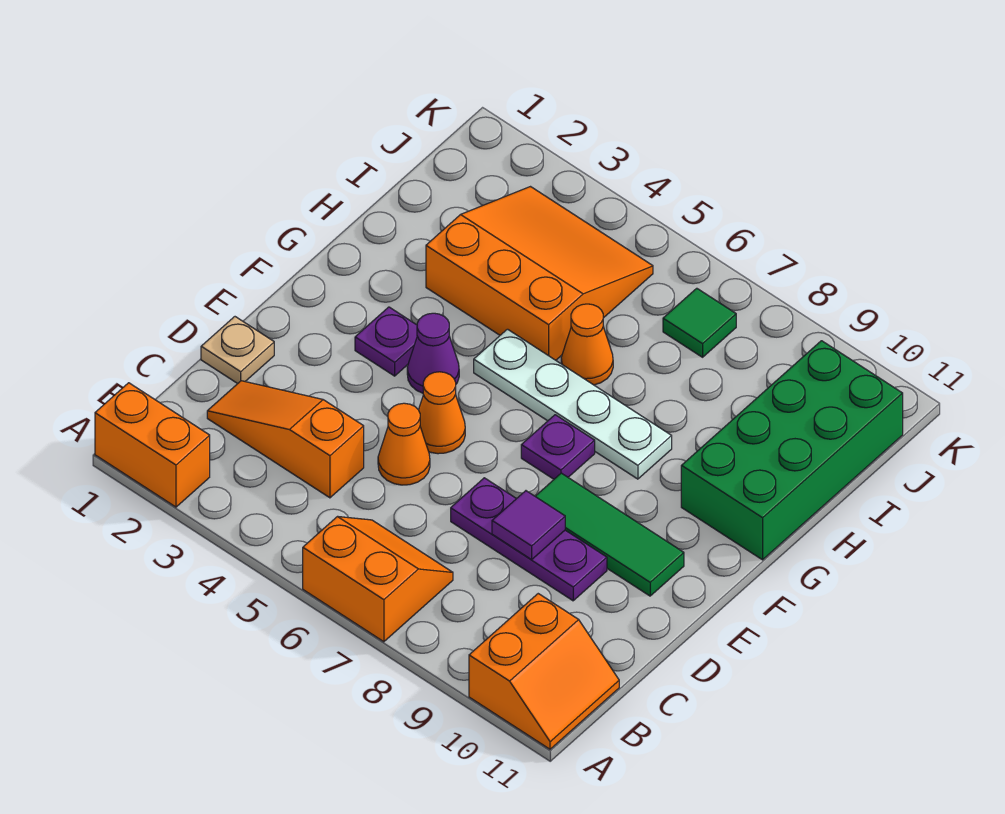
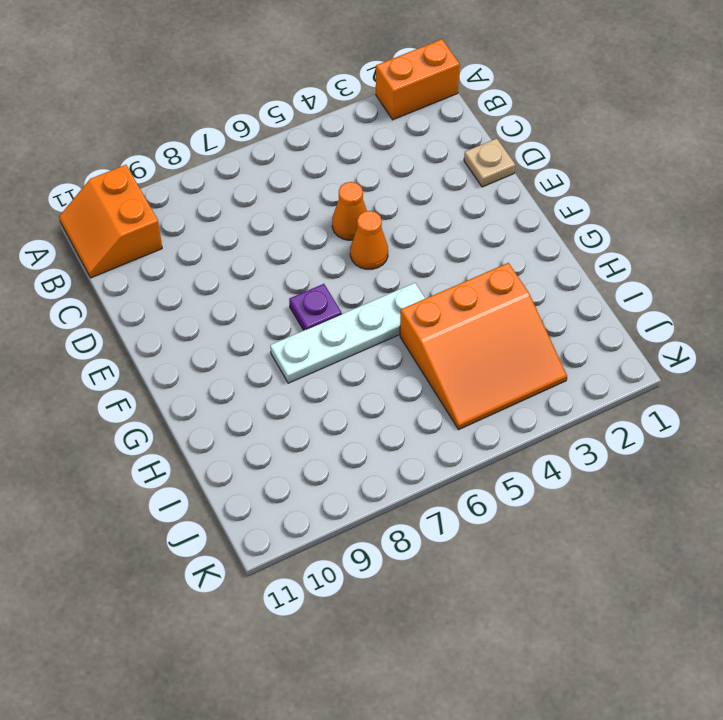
none -> orange slope A6:B7 level 1 top A
none -> orange slope C2:C4 level 1 top 4
none -> purple plate D7:D9 level 1

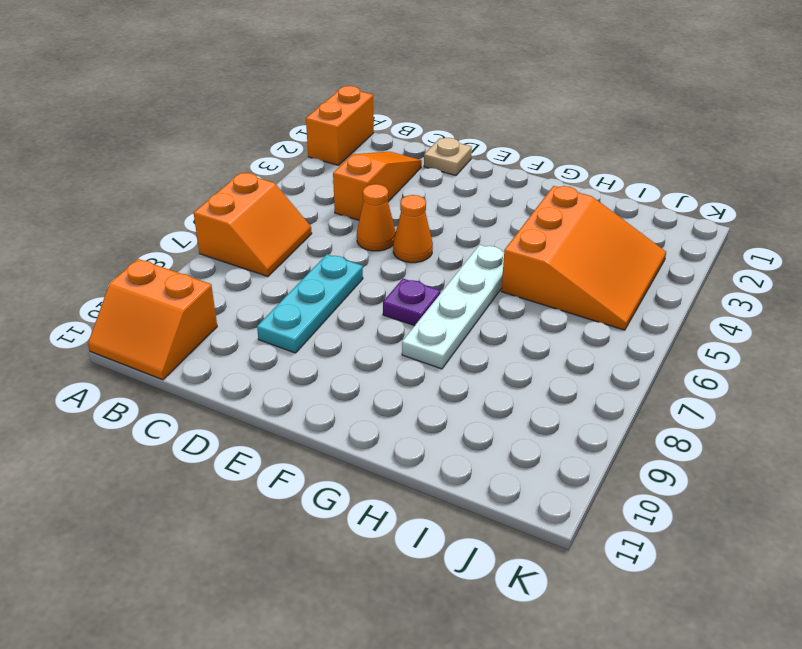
cyan plate D7:D9 level 1 -> purple plate D7:D9 level 1
none -> green tile E8:E10 level 1
none -> purple plate F3 level 1
none -> purple cone F4 level 1

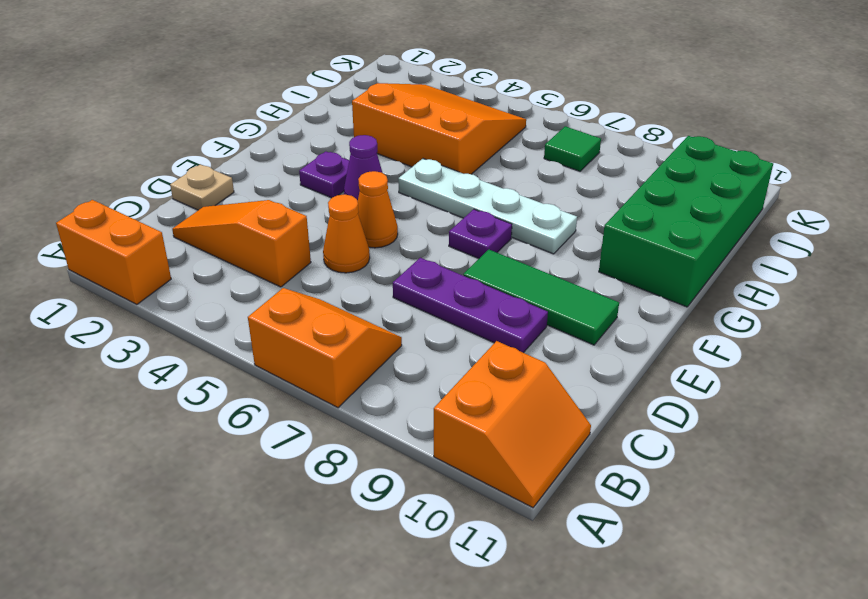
none -> orange cone H6 level 1
none -> purple tile D8 level 2

